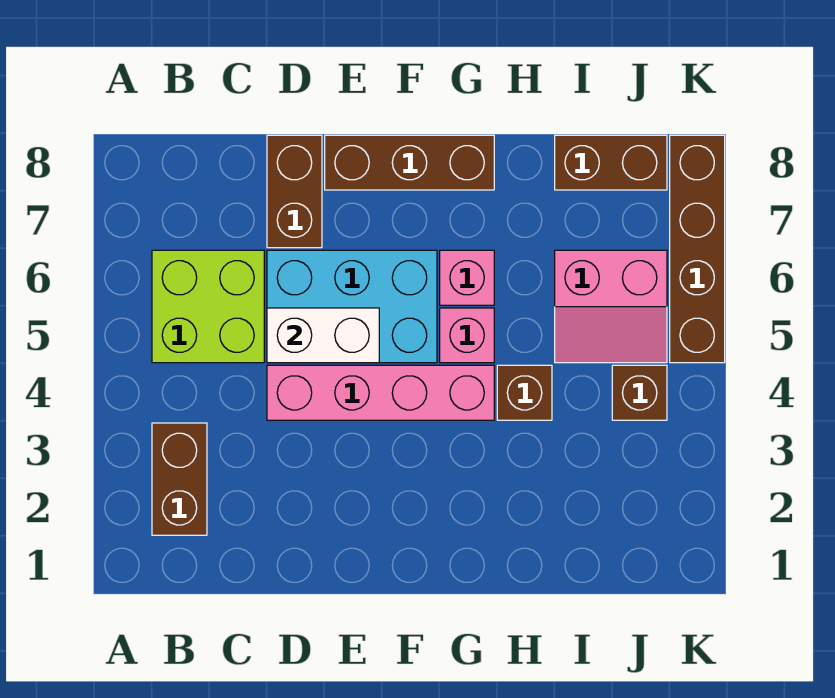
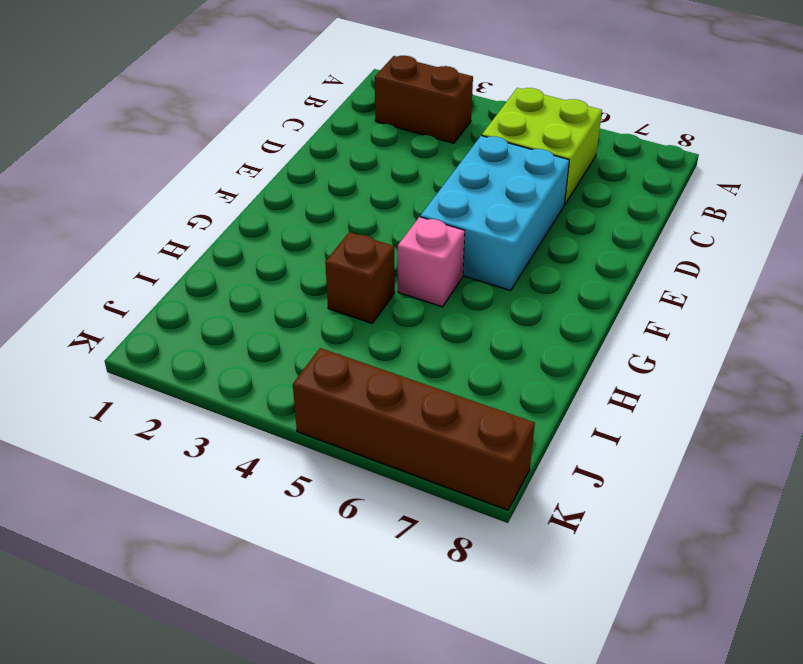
none -> pink brick D4:G4 level 1
none -> brown brick D7:D8 level 1
none -> brown brick E8:G8 level 1

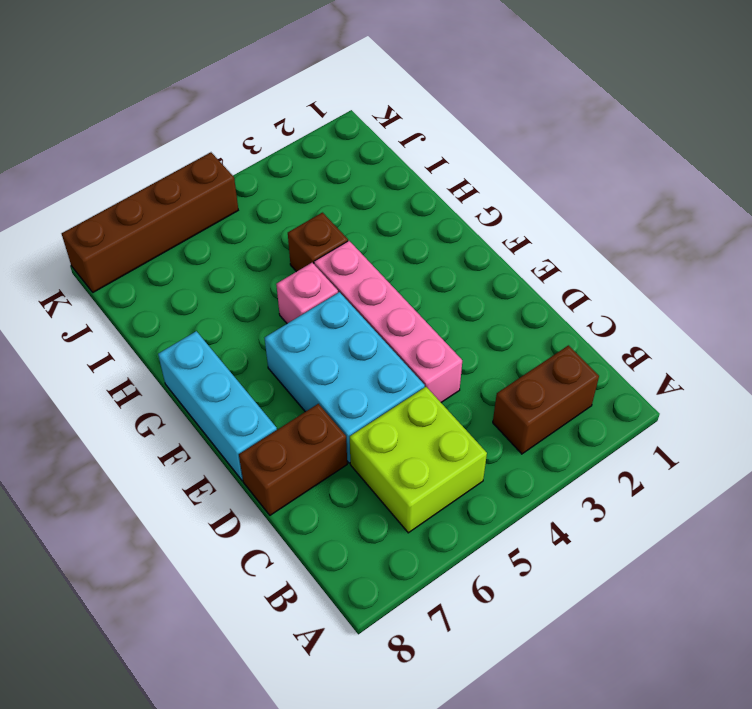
cyan brick E8:G8 level 1 -> brown brick E8:G8 level 1
none -> pink brick G6 level 1
none -> pink slope I5:J6 level 1 top 6
none -> brown brick I8:J8 level 1

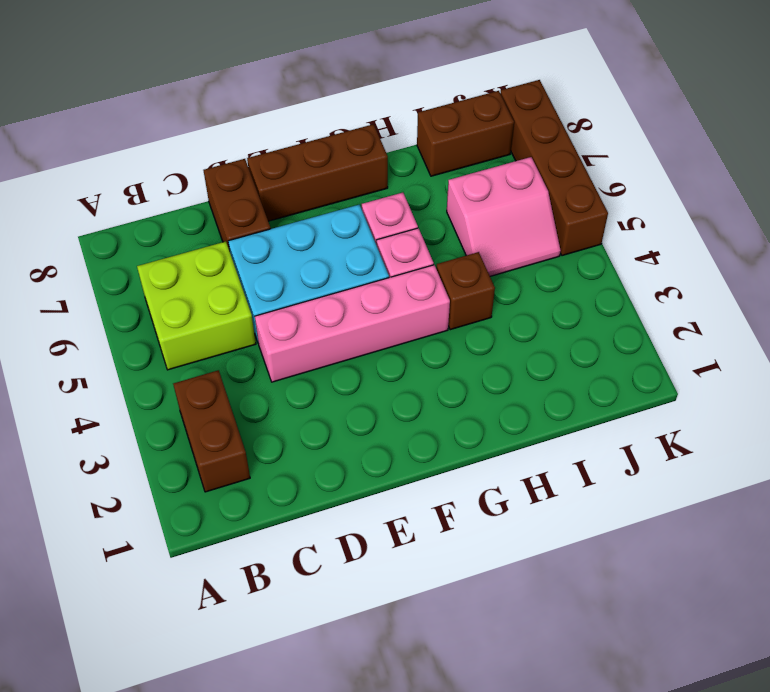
none -> brown brick J4 level 1
none -> white brick D5:E5 level 2

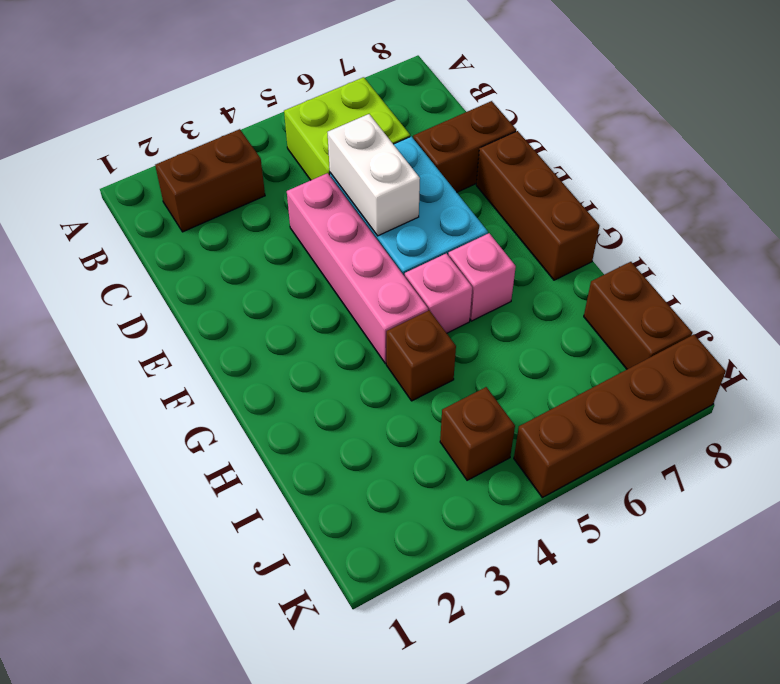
none -> pink slope I5:J6 level 1 top 6

